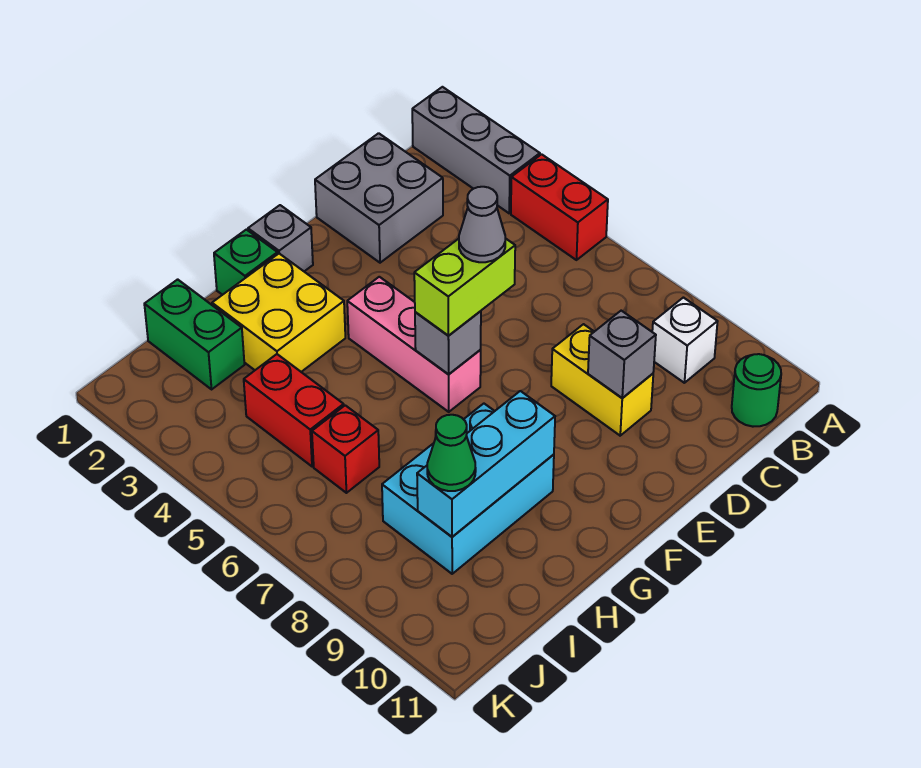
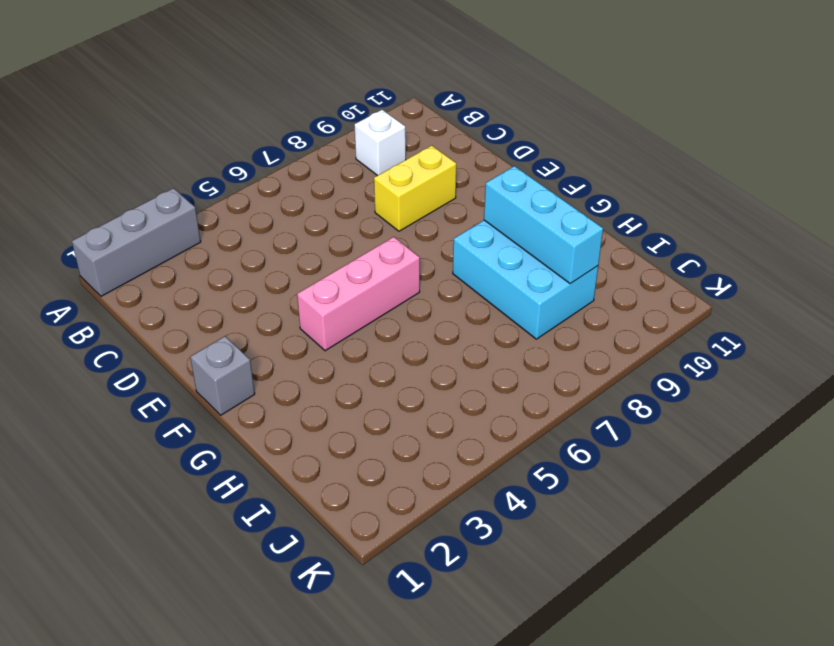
none -> red brick A4:A5 level 1
none -> green round brick B11 level 1
none -> grey brick C1:D2 level 1

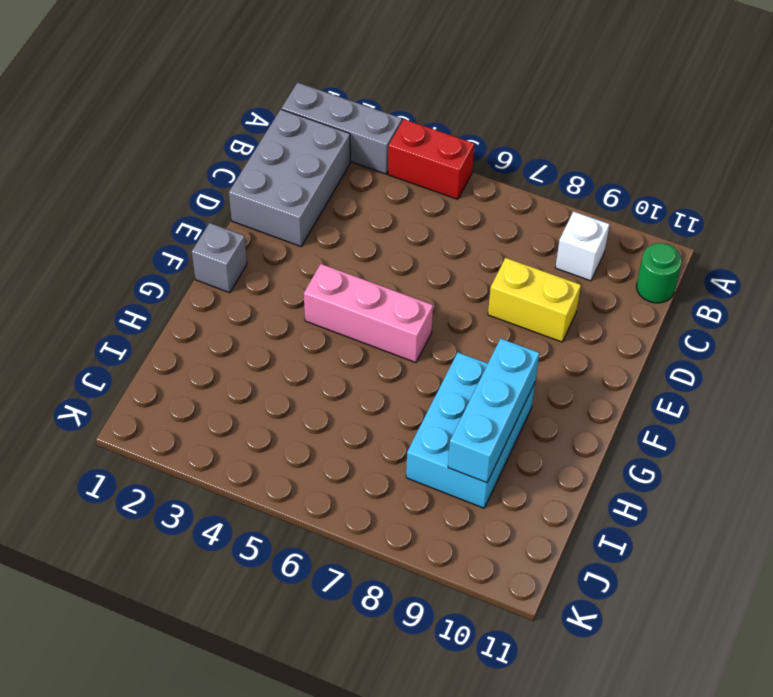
grey brick B1:D2 level 1 -> grey brick C1:D2 level 1
none -> green brick G1 level 1
none -> yellow brick G2:H3 level 1
none -> green brick I1:I2 level 1

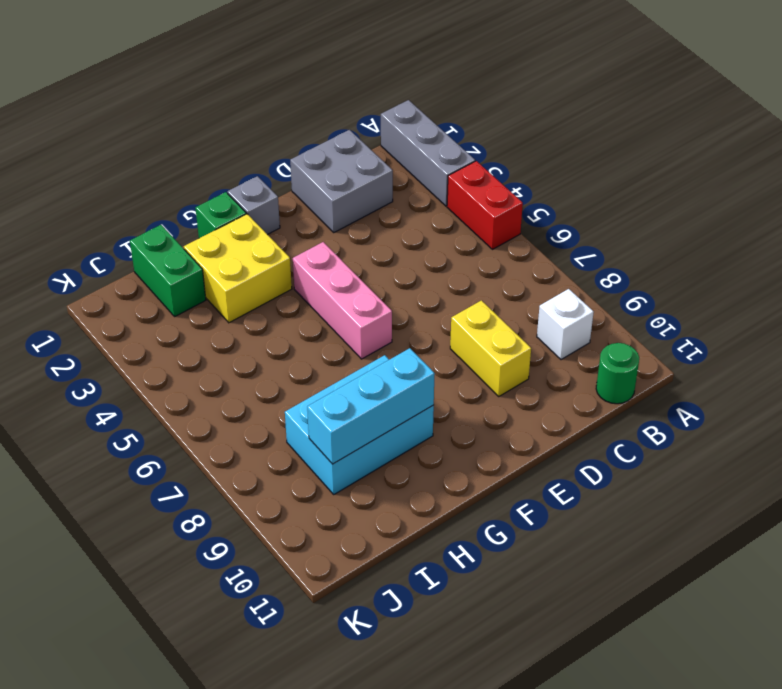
none -> red brick I4:I5 level 1
none -> red brick I6 level 1
none -> grey brick D9 level 2

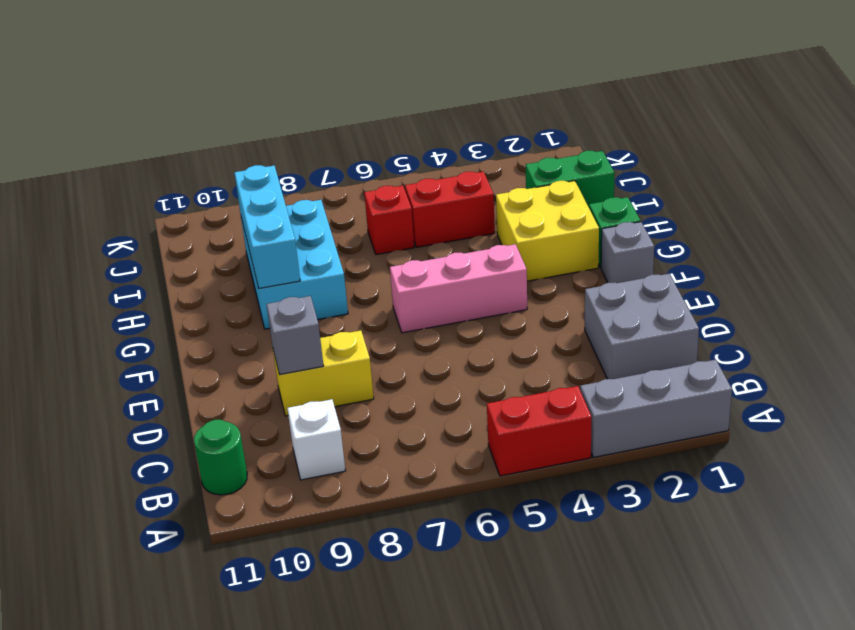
none -> grey brick F6 level 2
none -> lime brick E6:F6 level 3
none -> green cone I9 level 3

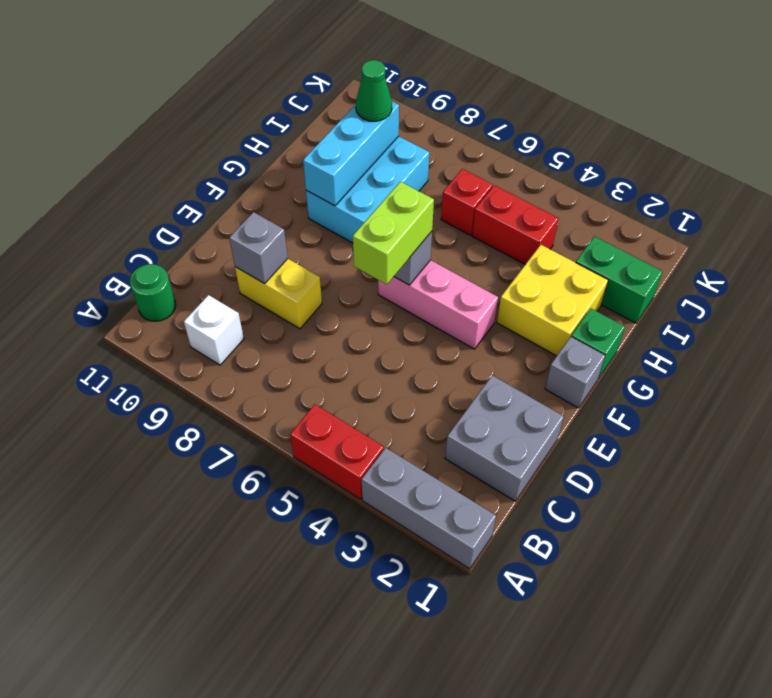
none -> grey cone E6 level 4

